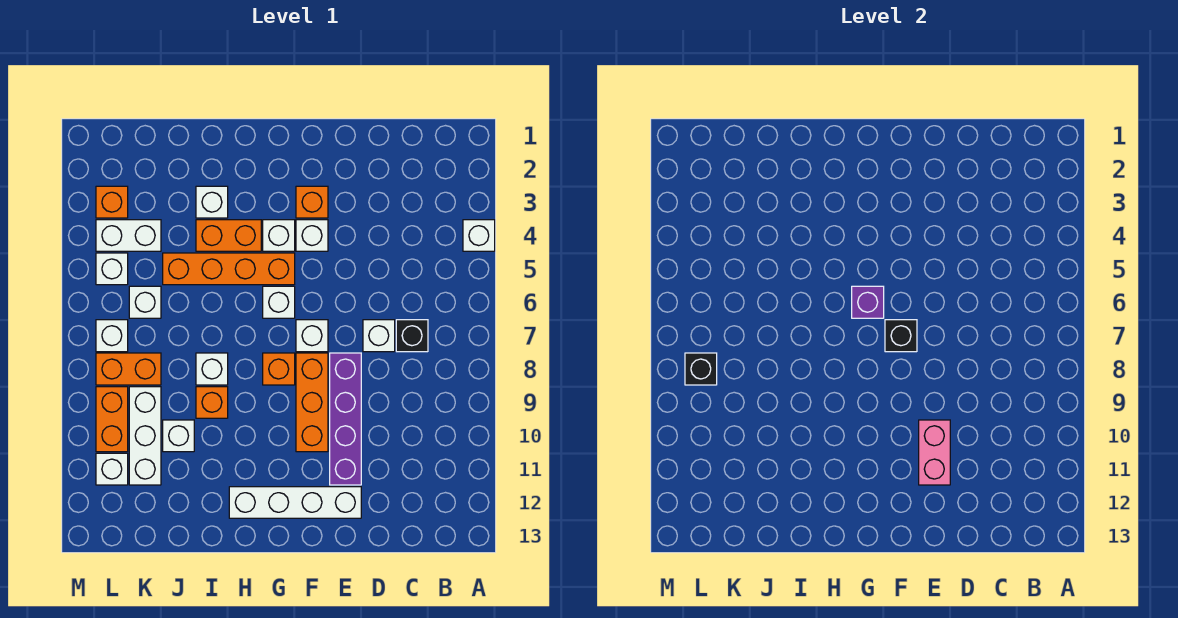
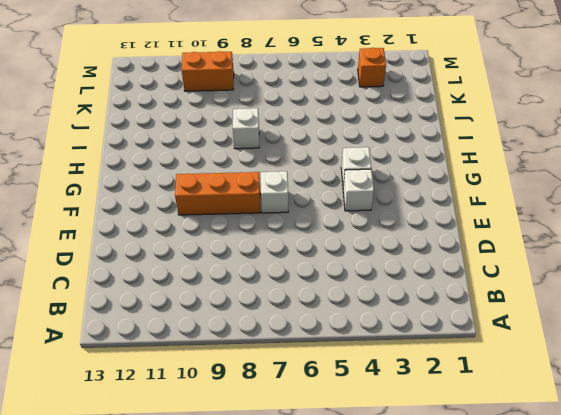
none -> white brick A4 level 1
none -> black brick C7 level 1
none -> white brick D7 level 1
none -> purple brick E8:E11 level 1

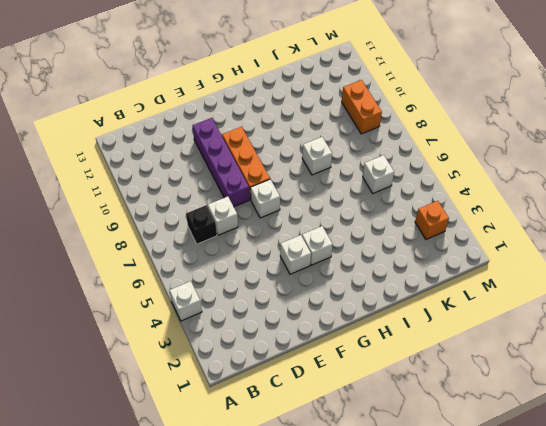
none -> white brick E12:H12 level 1
none -> orange brick F3 level 1
none -> orange brick G5:J5 level 1
none -> white brick G6 level 1

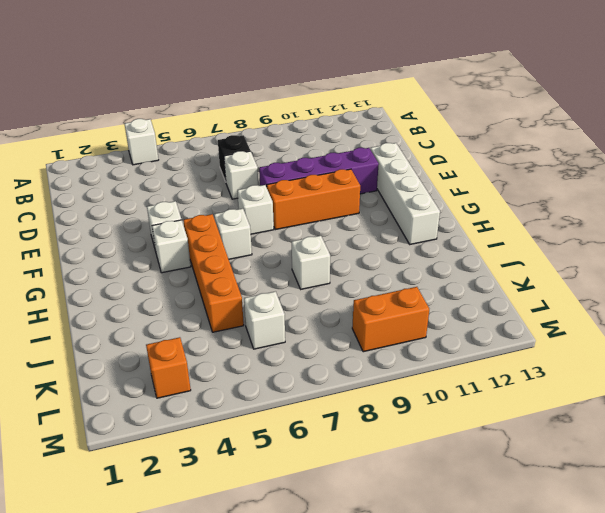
none -> orange brick F3 level 1
none -> orange brick G8 level 1
none -> orange brick H4:I4 level 1
none -> white brick I3 level 1

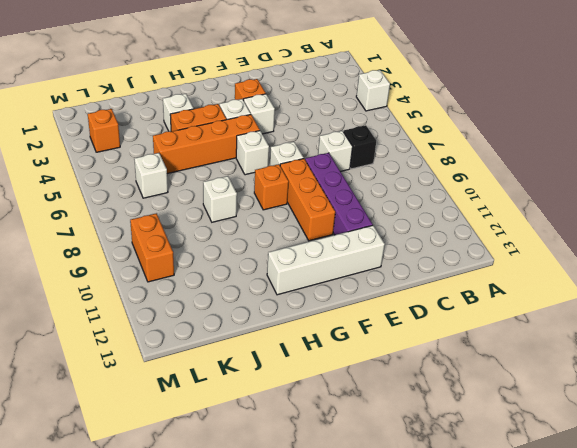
none -> orange brick I9 level 1
none -> white brick J10 level 1
none -> white brick K4:L4 level 1
none -> orange brick K8:L8 level 1

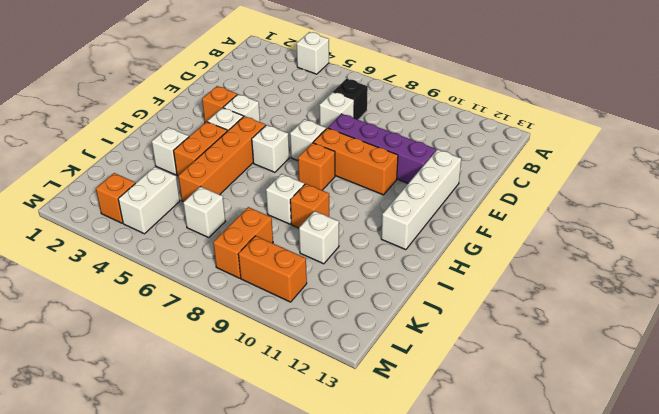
none -> white brick K9:K11 level 1
none -> white brick L5 level 1
none -> white brick L7 level 1
none -> white brick L11 level 1

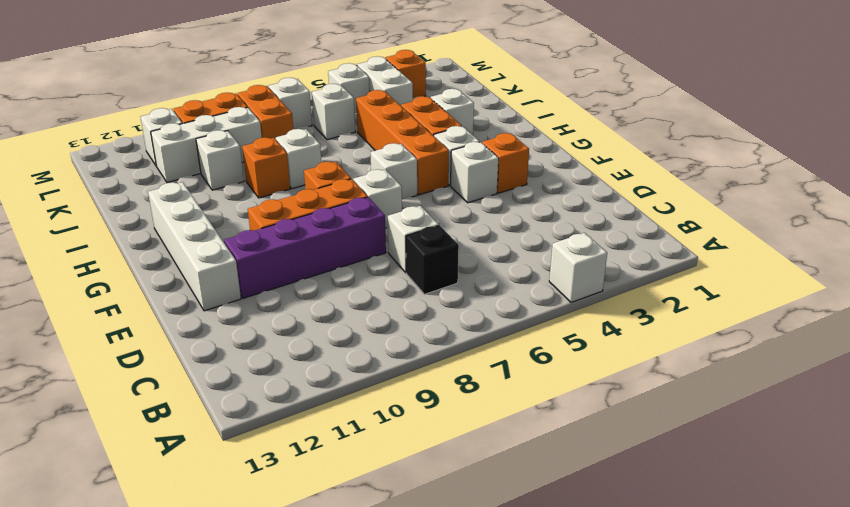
none -> pink brick E10:E11 level 2
none -> black brick F7 level 2
none -> purple brick G6 level 2
none -> black brick L8 level 2

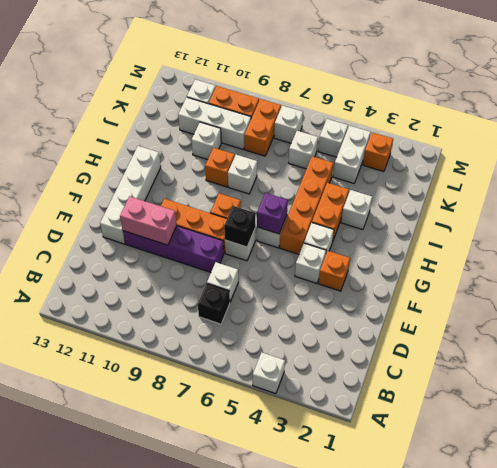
none -> black brick L8 level 2

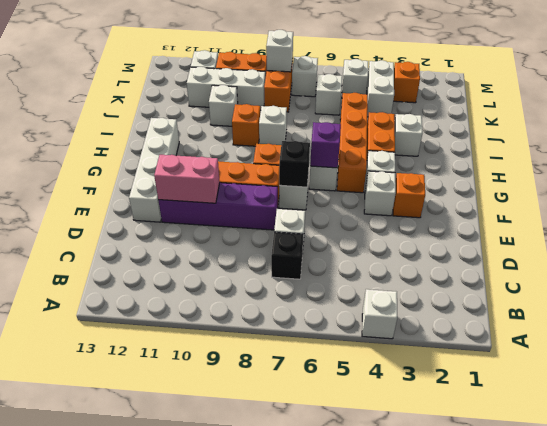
white brick L8 level 2 -> black brick L8 level 2

